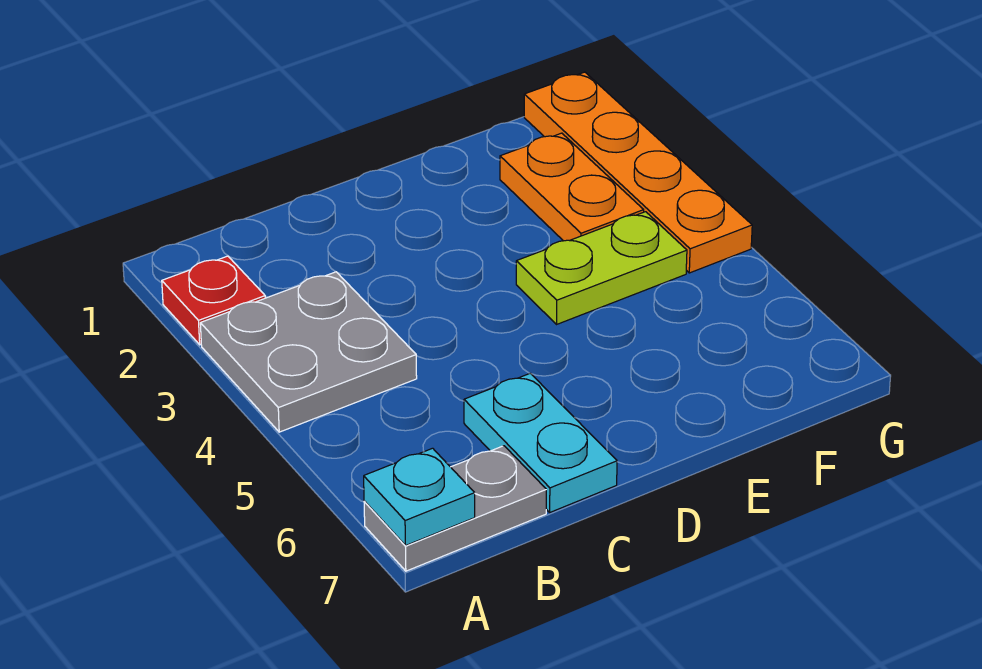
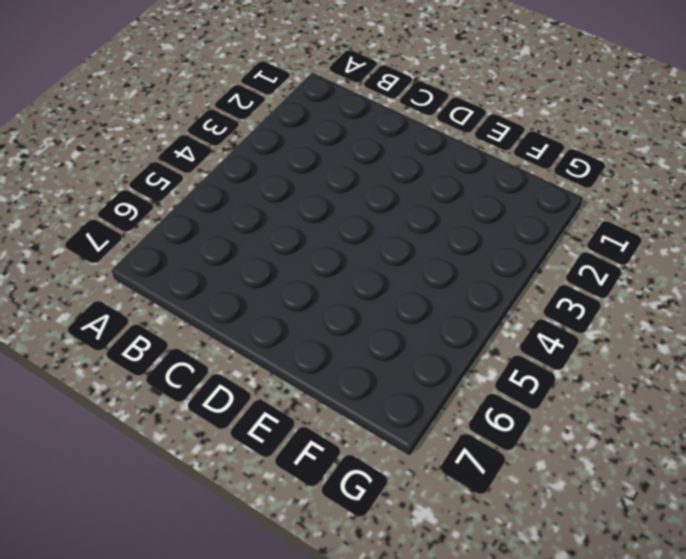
none -> red plate A2 level 1
none -> grey plate A3:B4 level 1

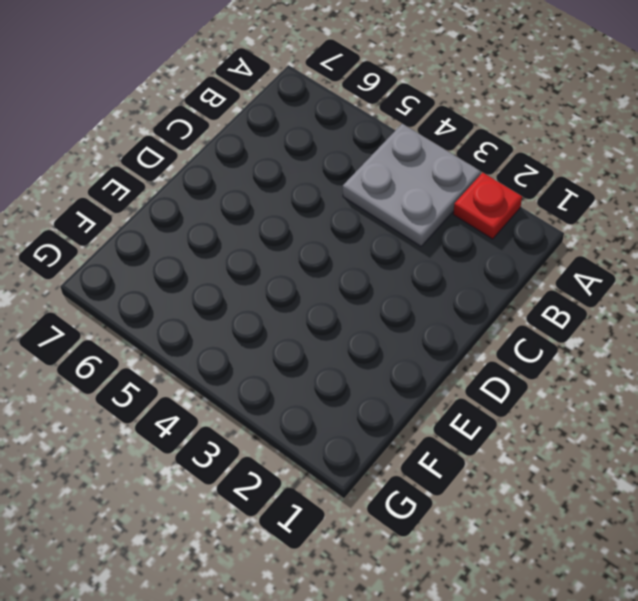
none -> grey plate A7:B7 level 1
none -> cyan plate C6:C7 level 1

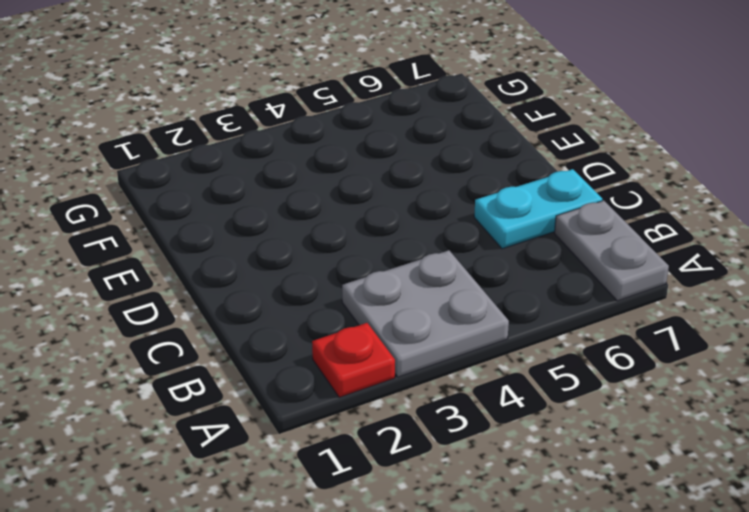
none -> lime plate E4:F4 level 1
none -> orange plate F2:F3 level 1

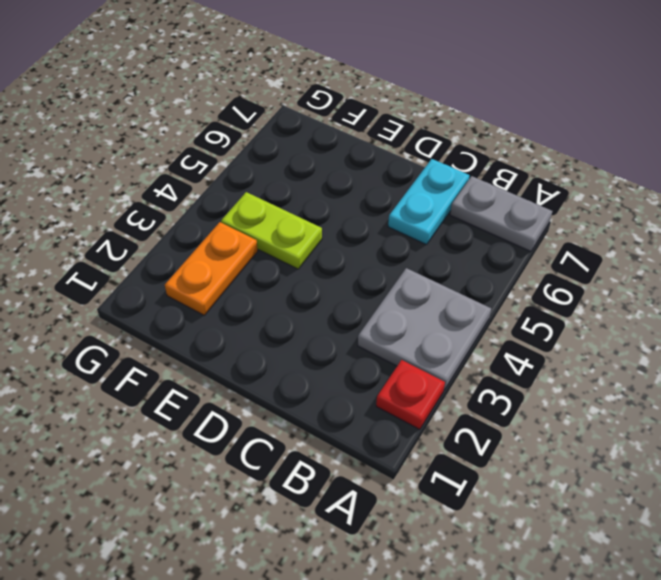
none -> orange plate G1:G4 level 1
none -> cyan plate A7 level 2

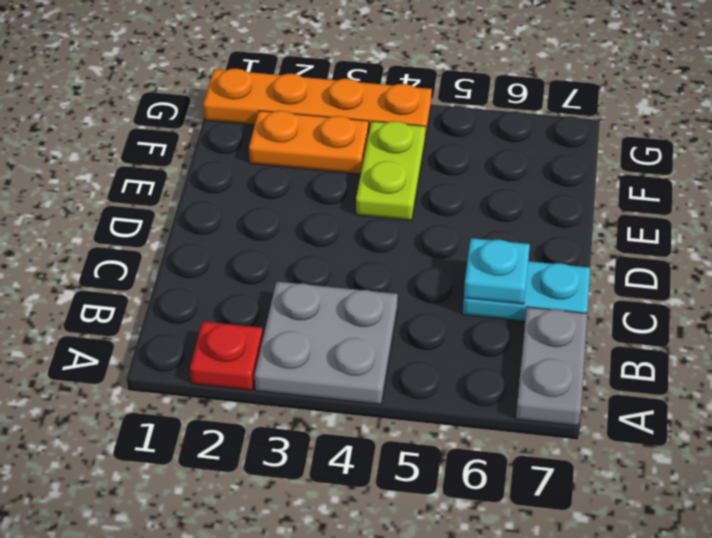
cyan plate C6 level 2 -> cyan plate A7 level 2

